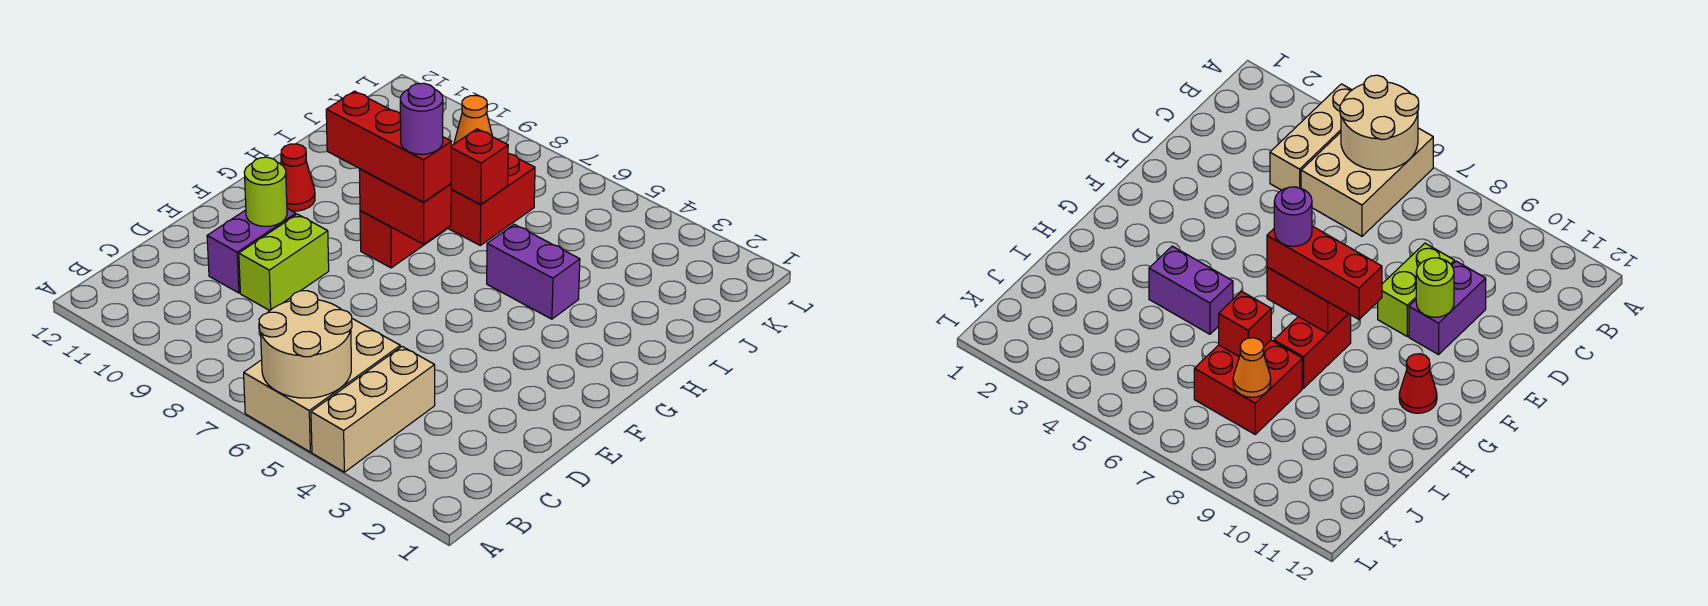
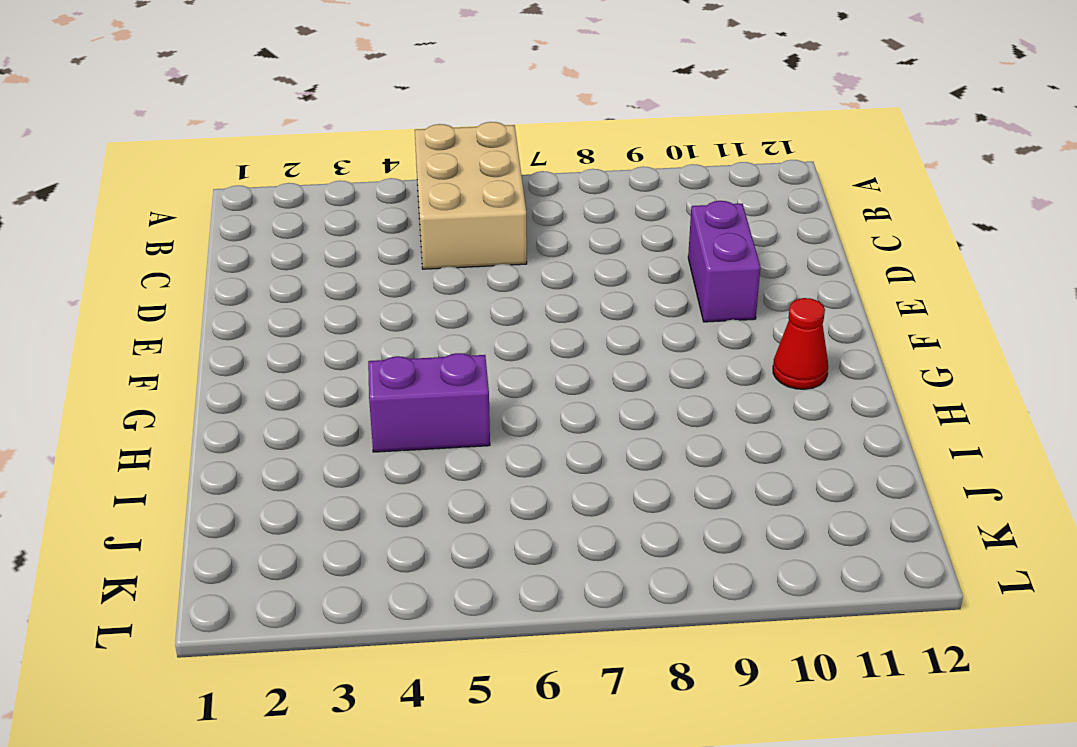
none -> tan brick A4:C4 level 1
none -> lime brick D9:E9 level 1
none -> red brick G8:H8 level 1

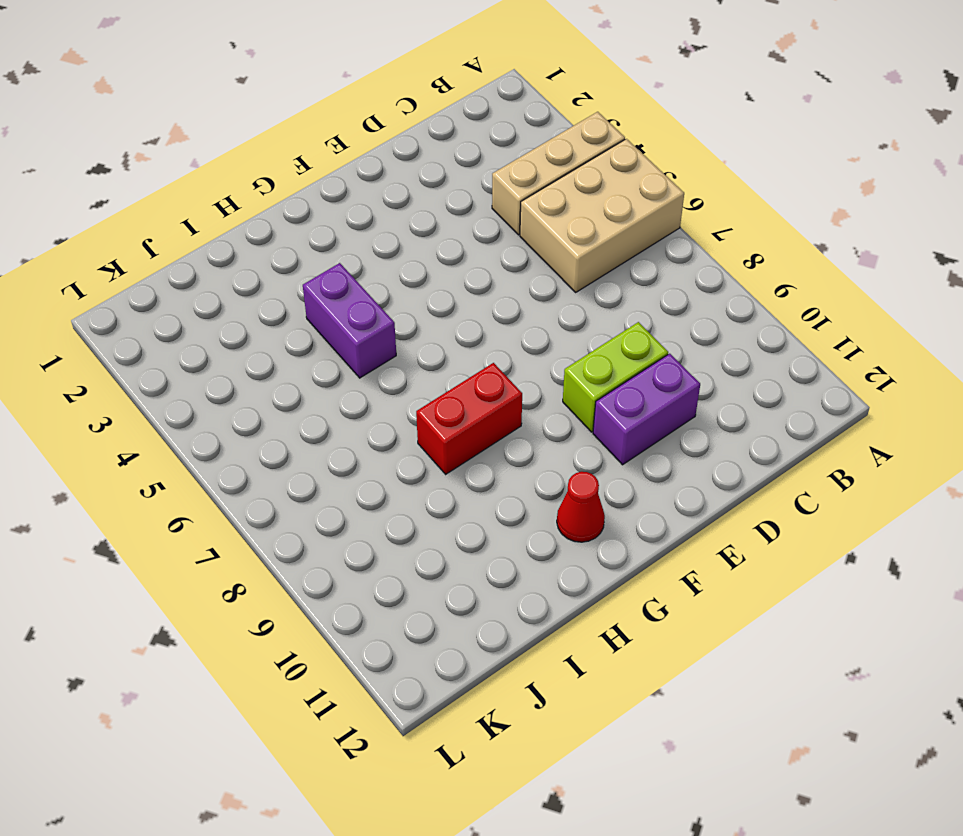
none -> red brick I7:J8 level 1
none -> tan round brick A5:B6 level 2
none -> lime round brick E10 level 2

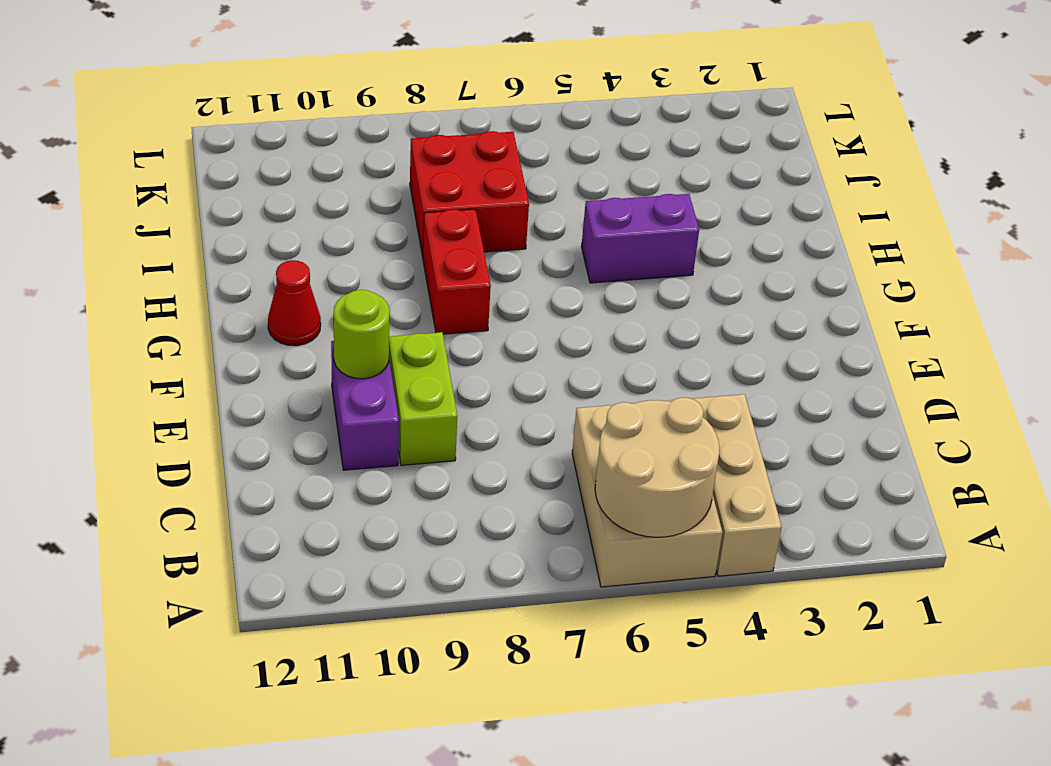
none -> red brick G7:G8 level 2
none -> red brick I7 level 2
none -> orange cone J8 level 2

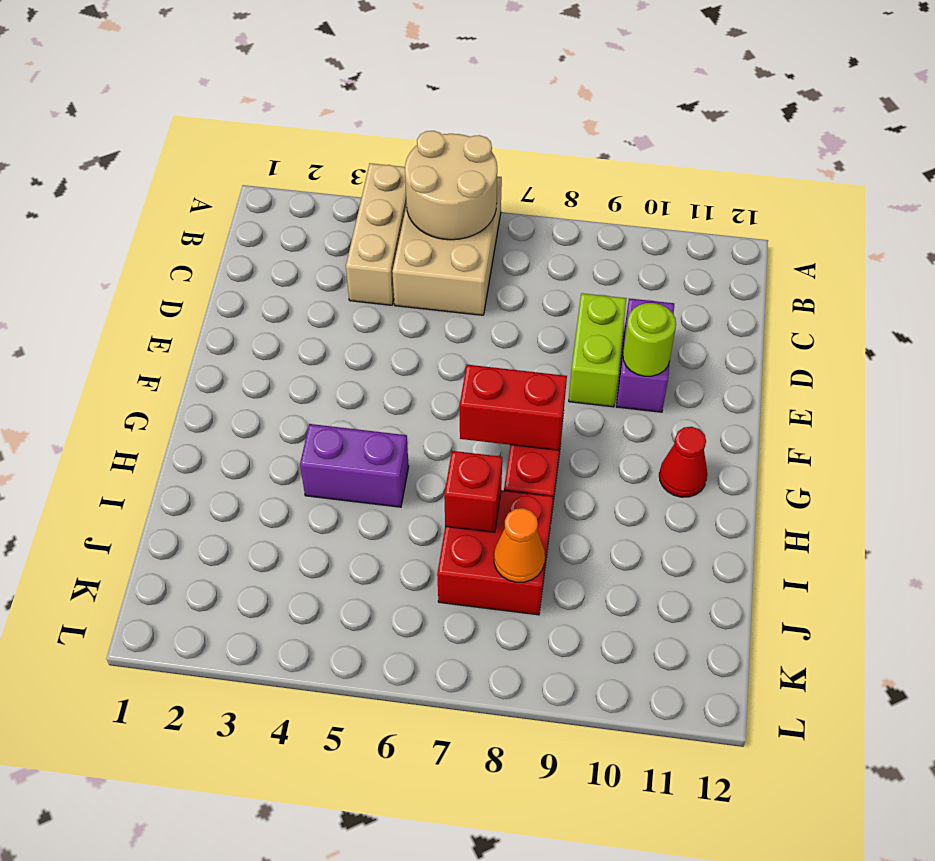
none -> red brick G7:G9 level 3
none -> purple round brick G7 level 4

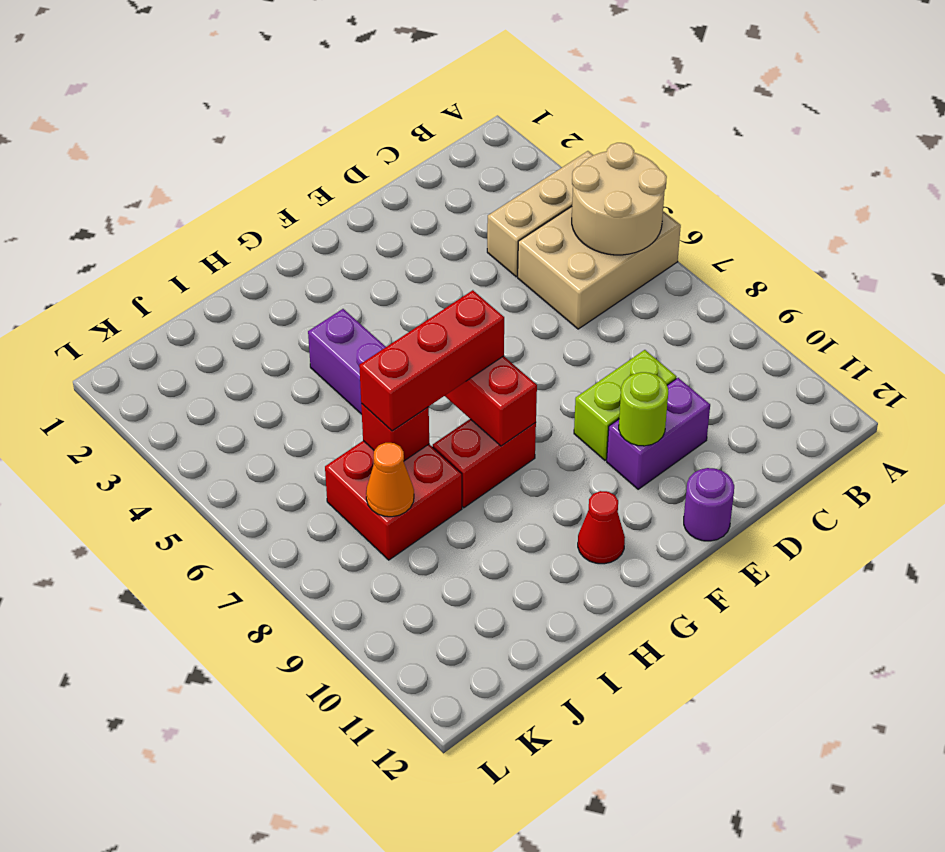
purple round brick E12 level 1 -> purple round brick G7 level 4
red brick G7:I7 level 3 -> red brick G7:G9 level 3

